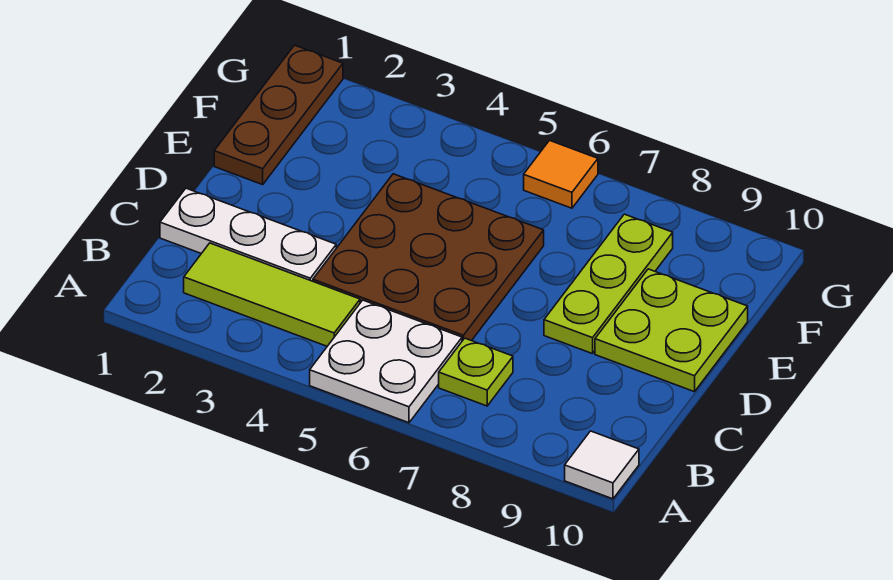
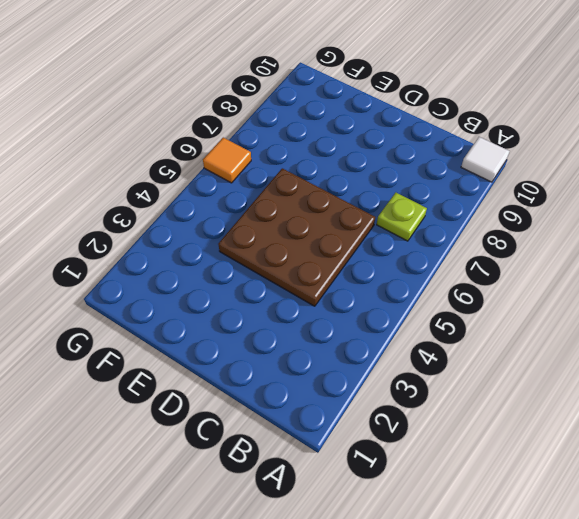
none -> white plate A5:B6 level 1
none -> lime tile B2:B4 level 1

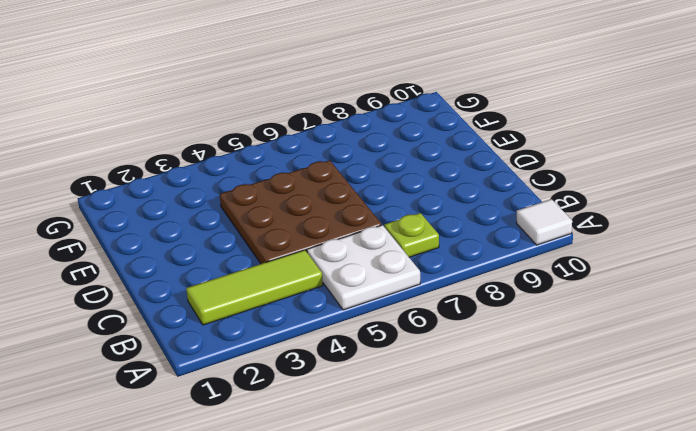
none -> white plate C1:C3 level 1
none -> lime plate D8:F8 level 1

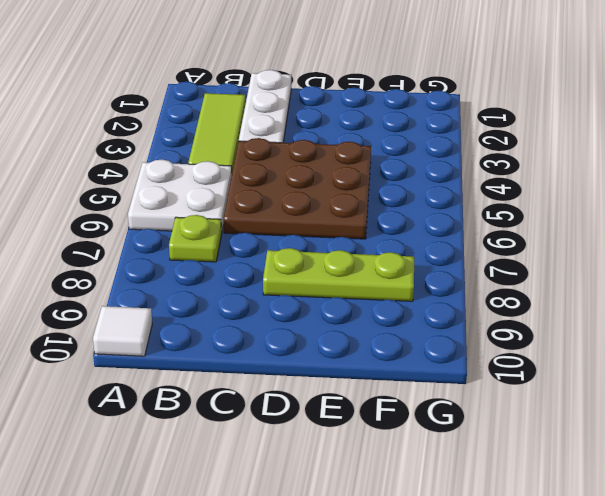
none -> lime plate D9:E10 level 1
none -> brown plate E1:G1 level 1

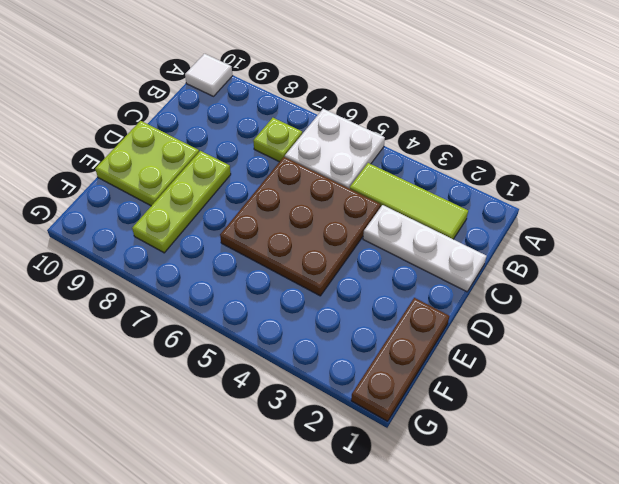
none -> orange tile G6 level 1

